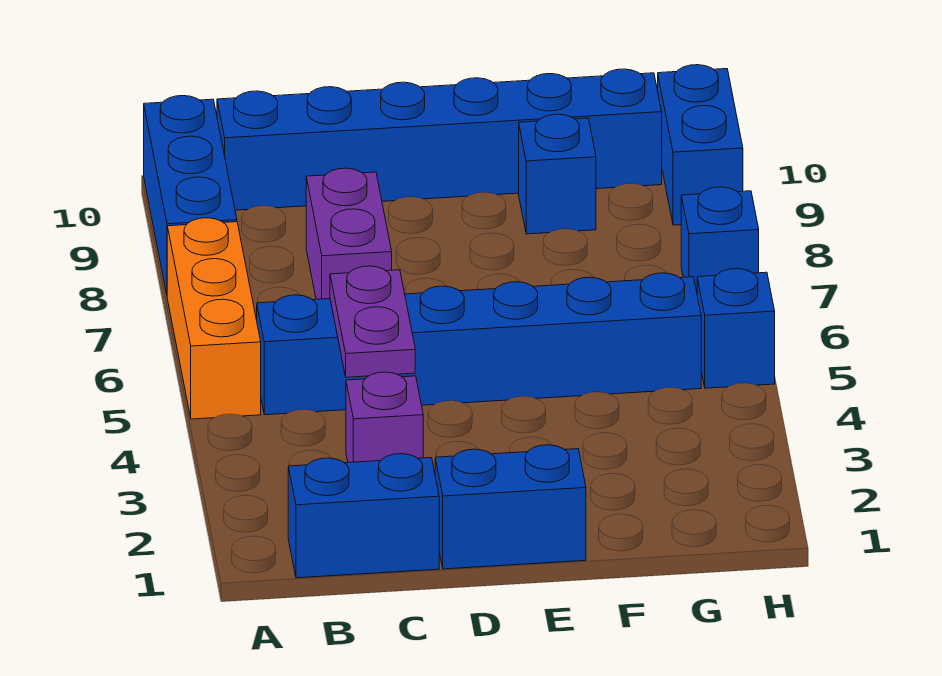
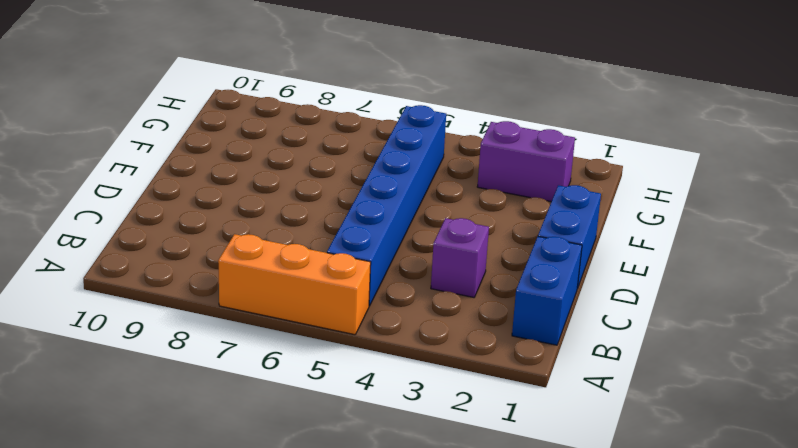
purple brick G2:G3 level 1 -> purple brick C7:C8 level 1
none -> blue brick A8:A10 level 1
none -> blue brick B10:G10 level 1
none -> blue brick F9 level 1

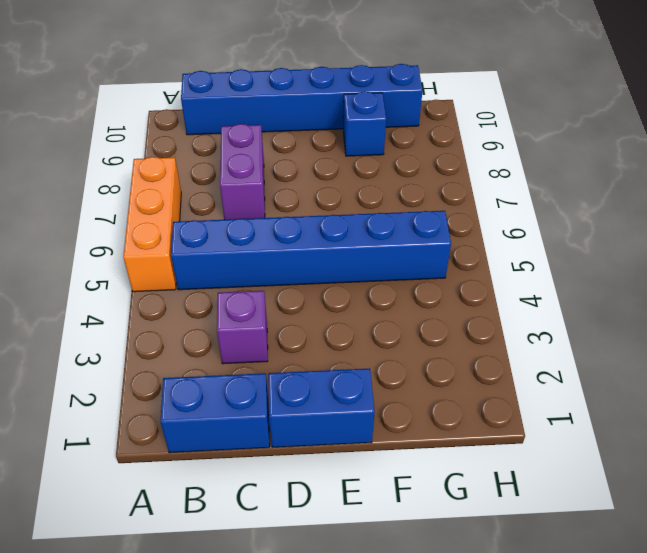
none -> blue brick A8:A10 level 1
none -> blue brick H5 level 1
none -> blue brick H7 level 1

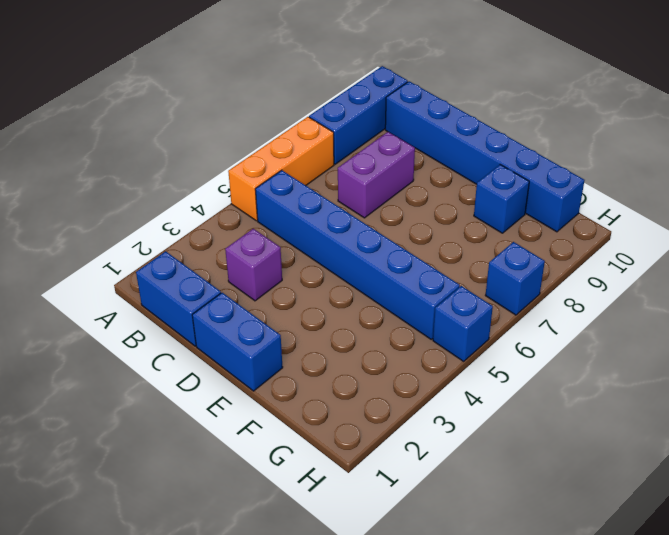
none -> blue brick H9:H10 level 1
none -> purple plate C4:C5 level 2

